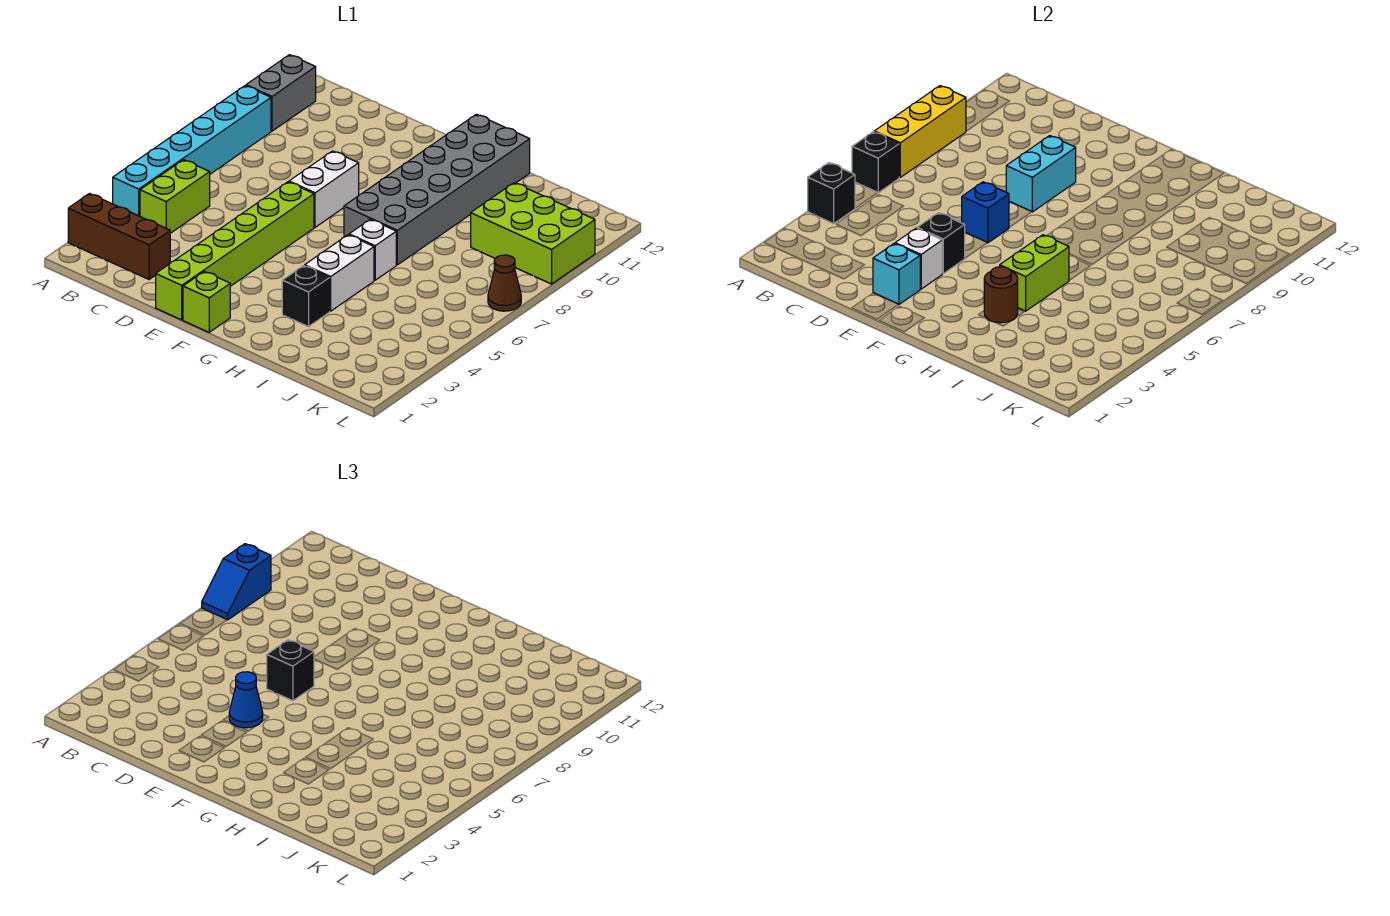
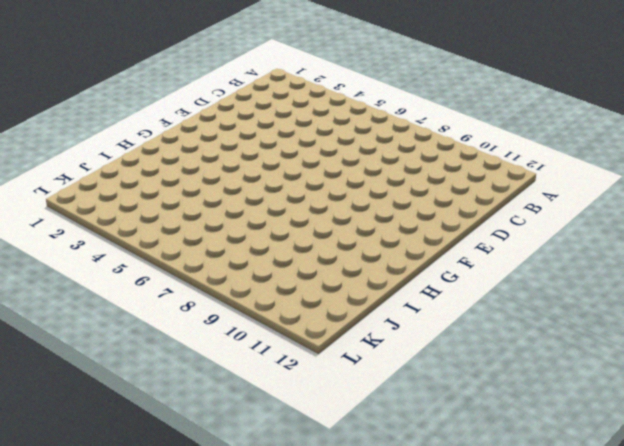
none -> brown brick A2:C2 level 1
none -> cyan brick A4:A9 level 1
none -> grey brick A10:A11 level 1

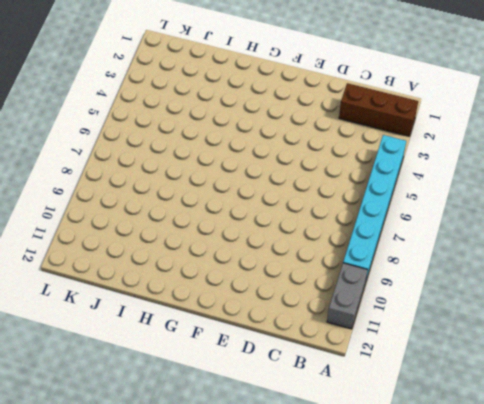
none -> lime brick B4:B5 level 1
none -> lime brick E1:E6 level 1
none -> white brick E7:E8 level 1

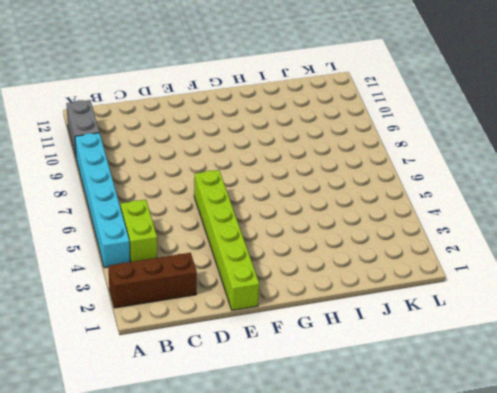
none -> white brick E7:E8 level 1
none -> lime brick F1 level 1
none -> grey brick G7:H12 level 1

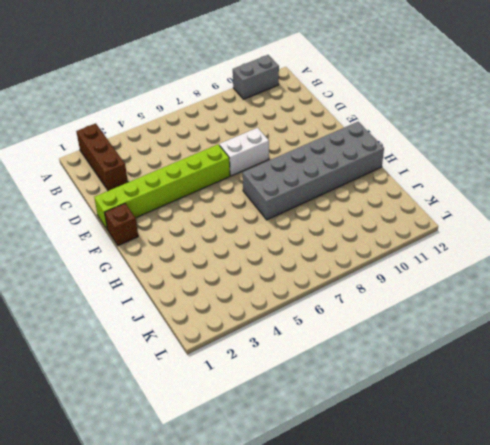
brown brick F1 level 1 -> lime brick F1 level 1
none -> cyan brick A4:A9 level 1
none -> lime brick B4:B5 level 1
none -> black brick H3 level 1

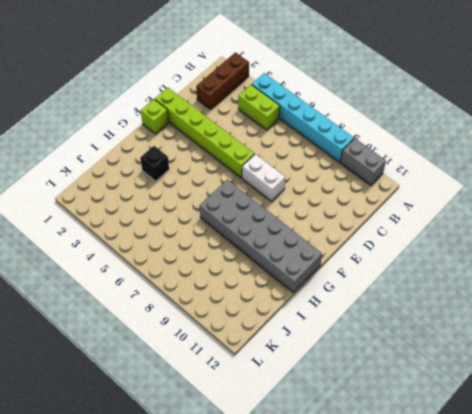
none -> white brick H4:H5 level 1
none -> white brick H6 level 1
none -> lime brick J9:L10 level 1

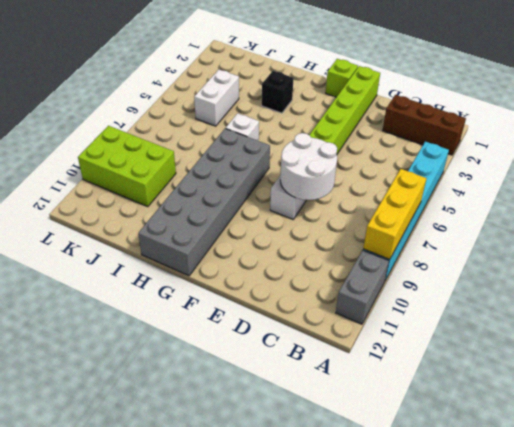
white round brick D7:E8 level 2 -> cyan brick E8:E9 level 2
white brick J4:J5 level 1 -> white brick H4:H5 level 1
none -> lime brick B4:B5 level 1
none -> brown cone L7 level 1
none -> black brick A4 level 2

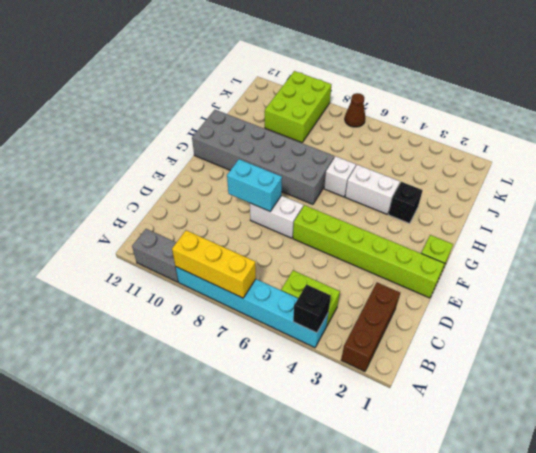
none -> black brick A6 level 2
none -> cyan brick E2 level 2
none -> white brick E3 level 2

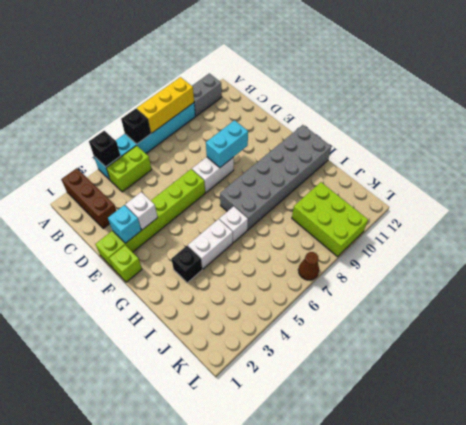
none -> black brick E4 level 2
none -> blue brick E6 level 2
none -> brown round brick H3 level 2

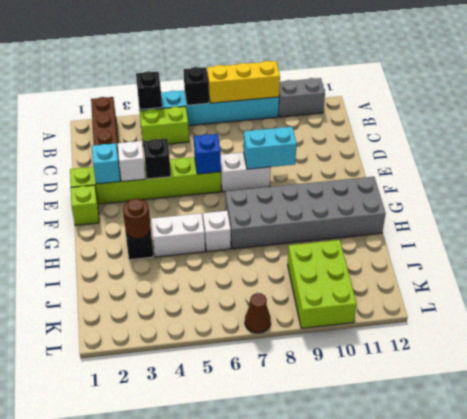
none -> lime brick H4:H5 level 2
none -> blue slope A8:A9 level 3 top 9
none -> blue cone E4 level 3

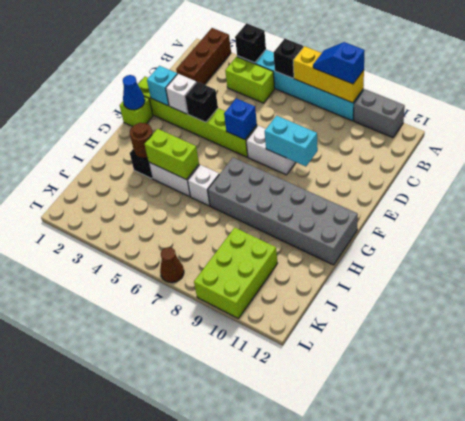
blue cone F1 level 2 -> blue cone E4 level 3
none -> black brick E6 level 3

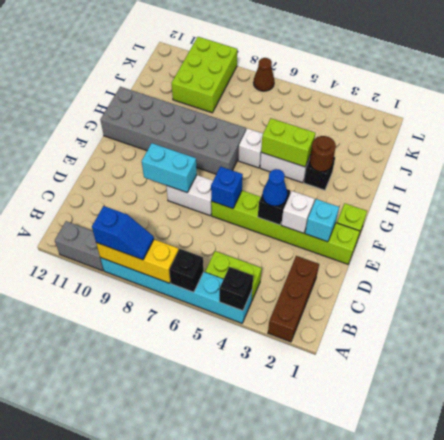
none -> black brick E6 level 3

